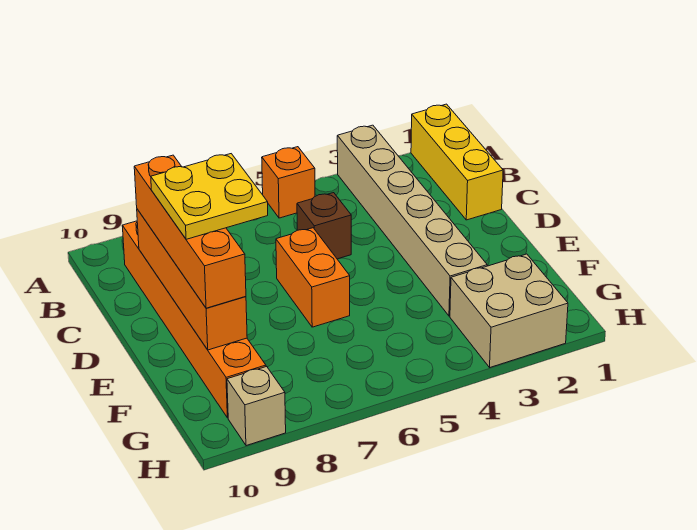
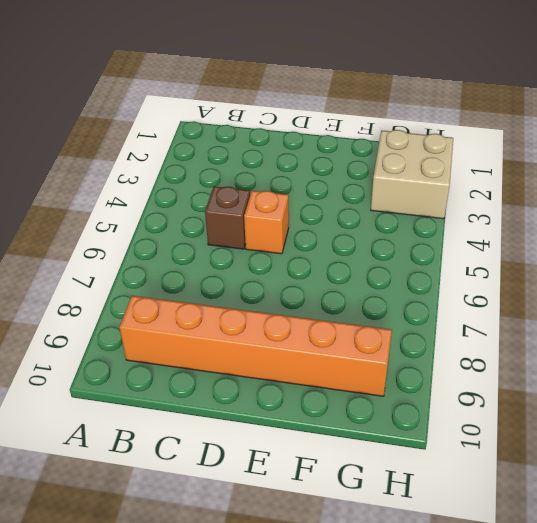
orange brick D5 level 1 -> orange brick A5 level 1
none -> yellow brick A1:C1 level 1
none -> tan brick A3:F3 level 1

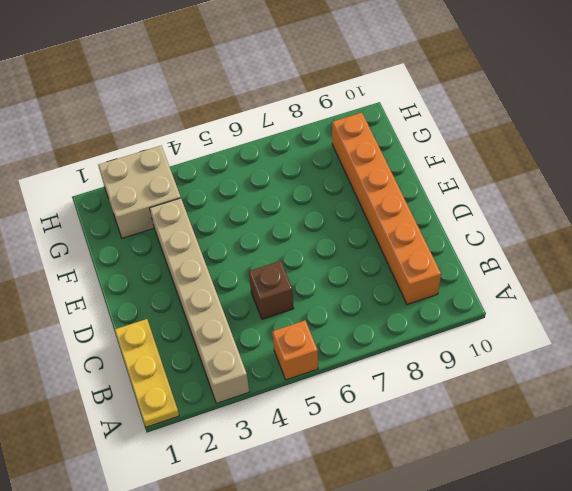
yellow plate A1:C1 level 1 -> yellow brick A1:C1 level 1
none -> orange brick D6:E6 level 1
none -> tan brick H9 level 1

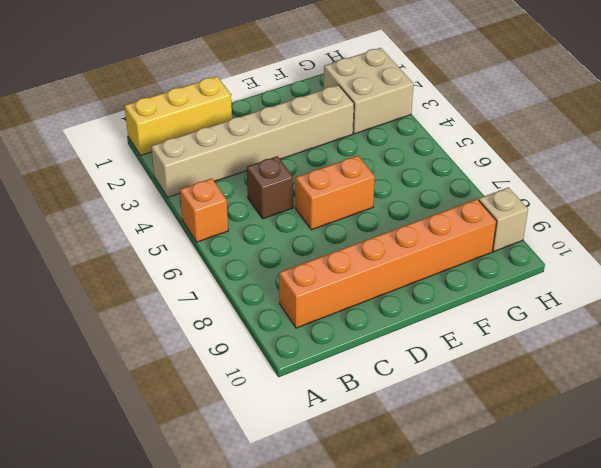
none -> orange brick C9:F9 level 2
none -> orange brick C9:F9 level 3

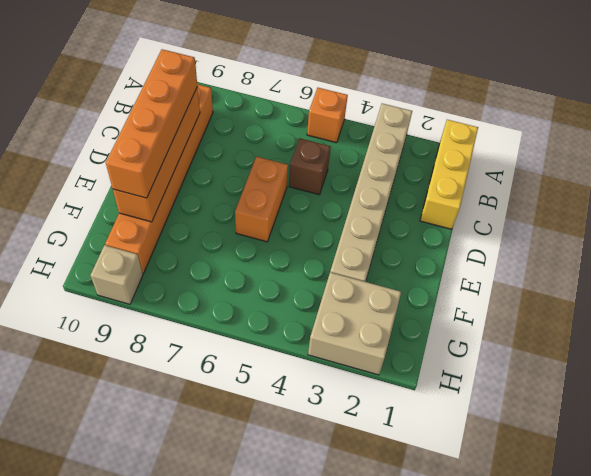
none -> yellow plate D8:E9 level 4

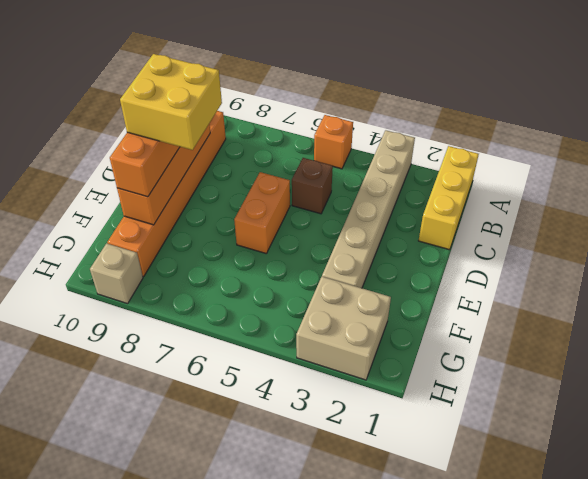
yellow brick D8:E9 level 4 -> yellow plate D8:E9 level 4

